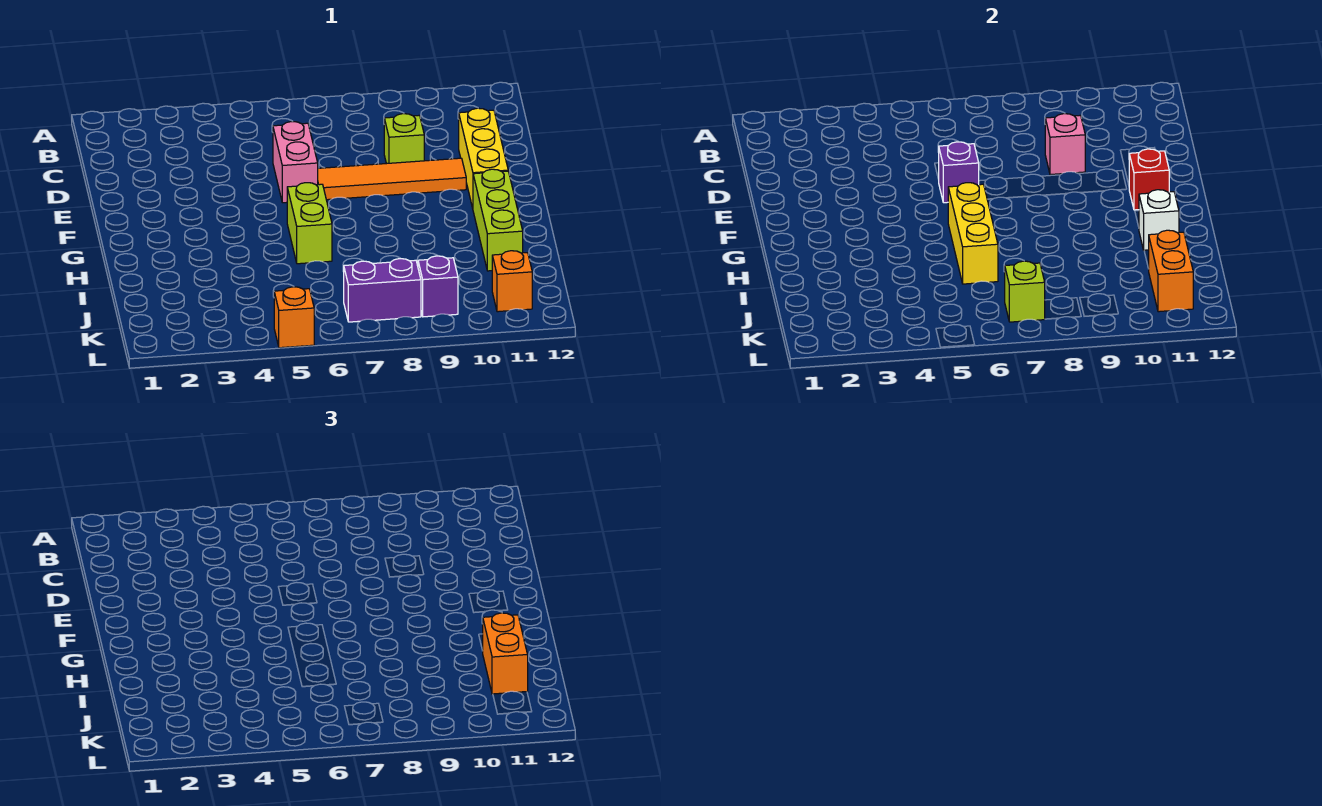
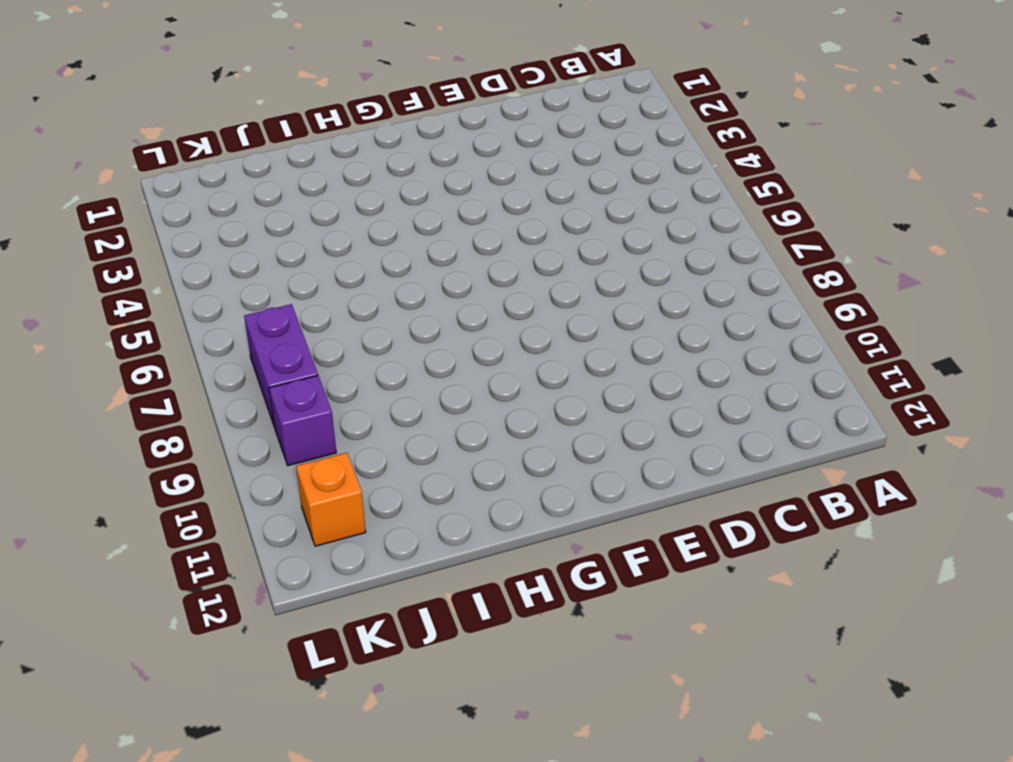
none -> pink brick D6:E6 level 1
none -> lime brick D9 level 1
none -> yellow brick D11:F11 level 1

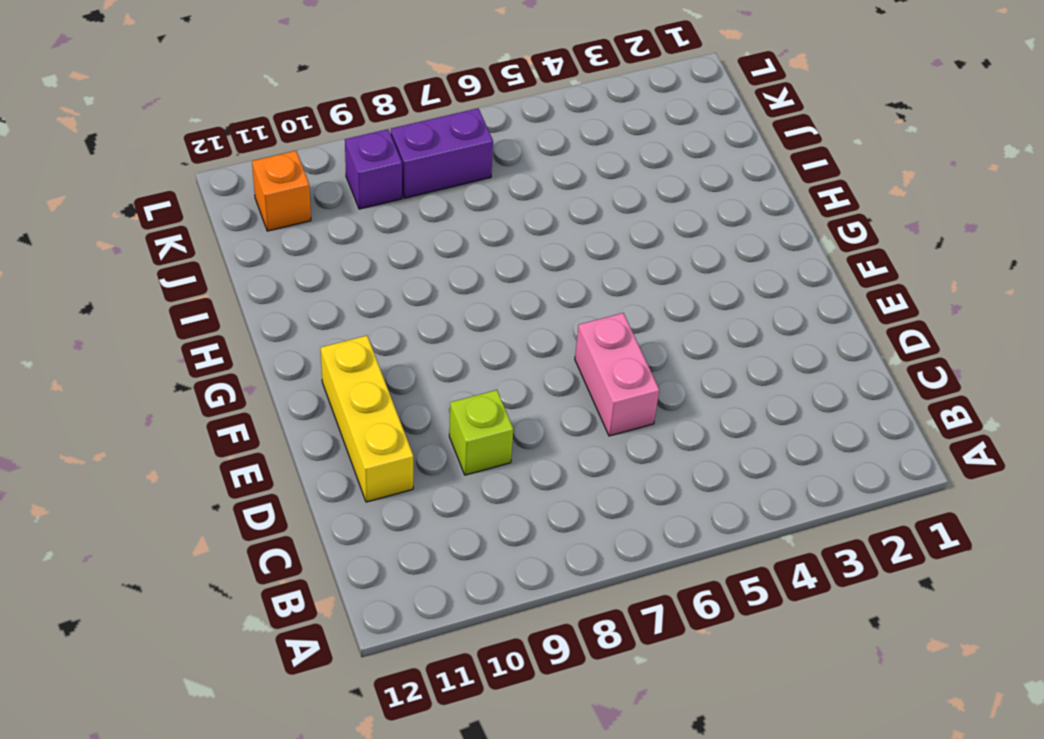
none -> orange tile E7:E10 level 1
none -> lime brick G6:H6 level 1
none -> lime brick G11:I11 level 1

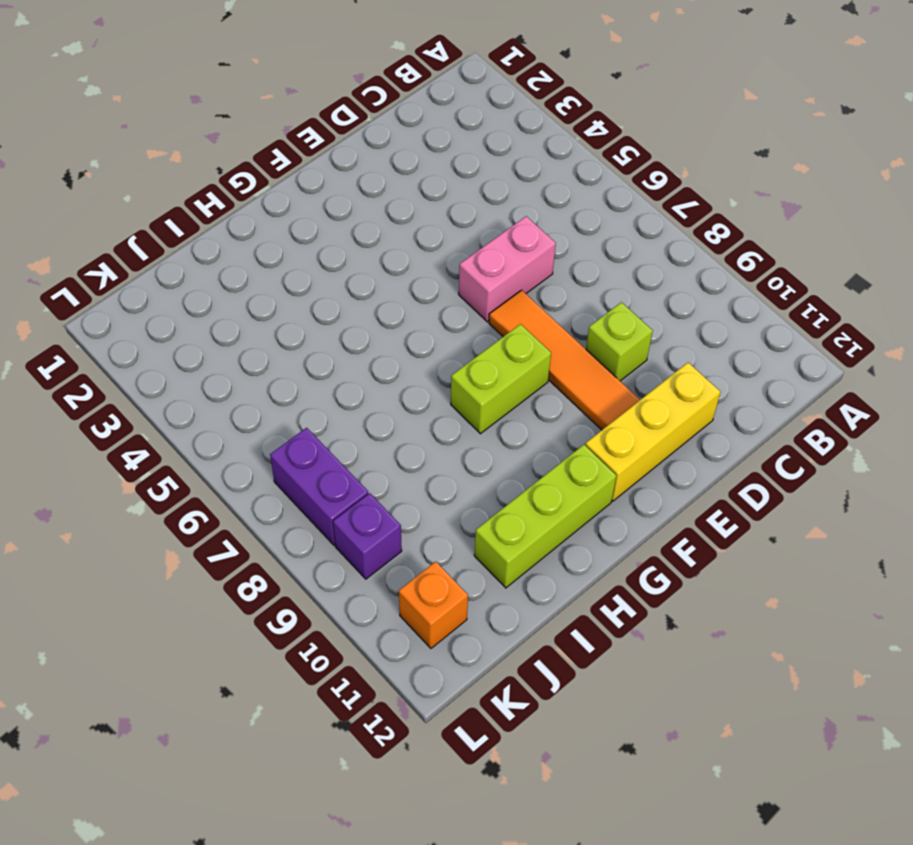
lime brick F8:G8 level 1 -> lime brick G6:H6 level 1
none -> orange brick L5 level 1
none -> pink brick D9 level 2
none -> purple brick E6 level 2

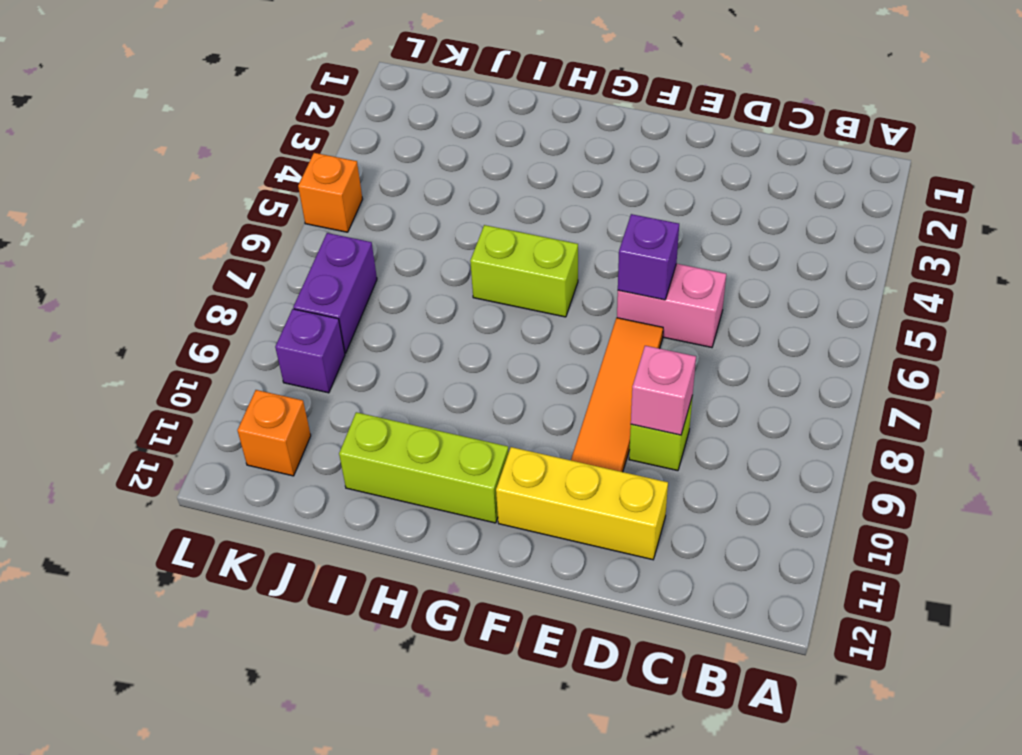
none -> red brick F11 level 2
none -> yellow brick G6:I6 level 2
none -> white brick H11 level 2

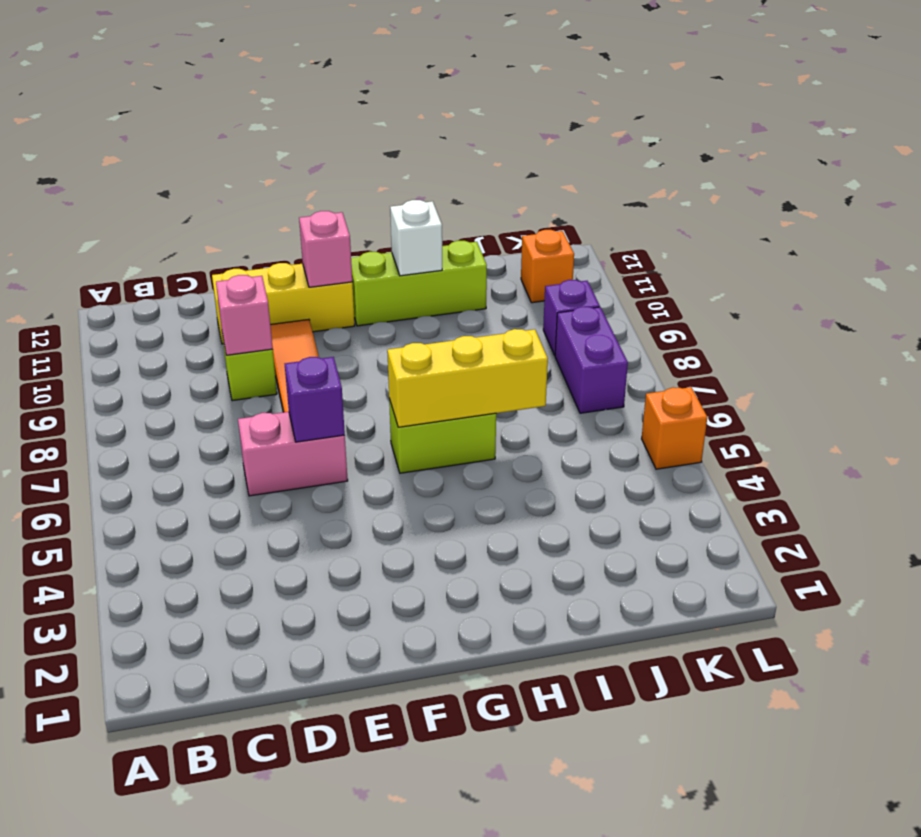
pink brick F11 level 2 -> red brick F11 level 2
none -> orange brick J11:K11 level 2
none -> lime brick K7 level 2
none -> orange brick I11:J11 level 3

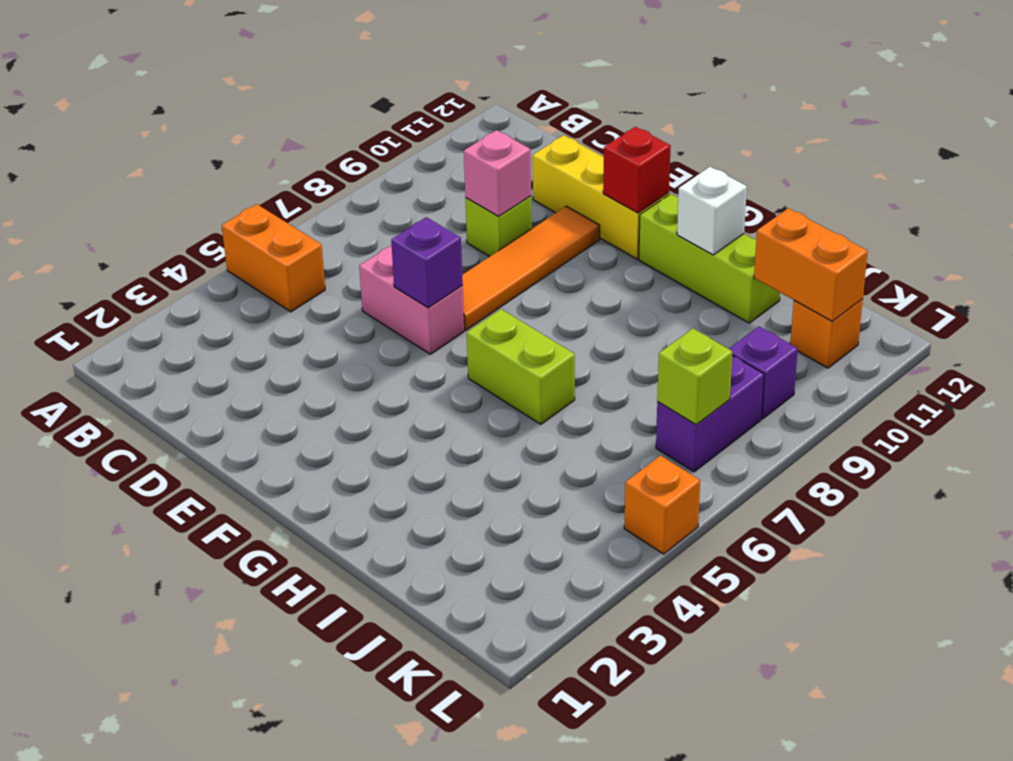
orange brick A5:B5 level 1 -> orange brick I11:J11 level 3
none -> yellow brick G6:I6 level 2

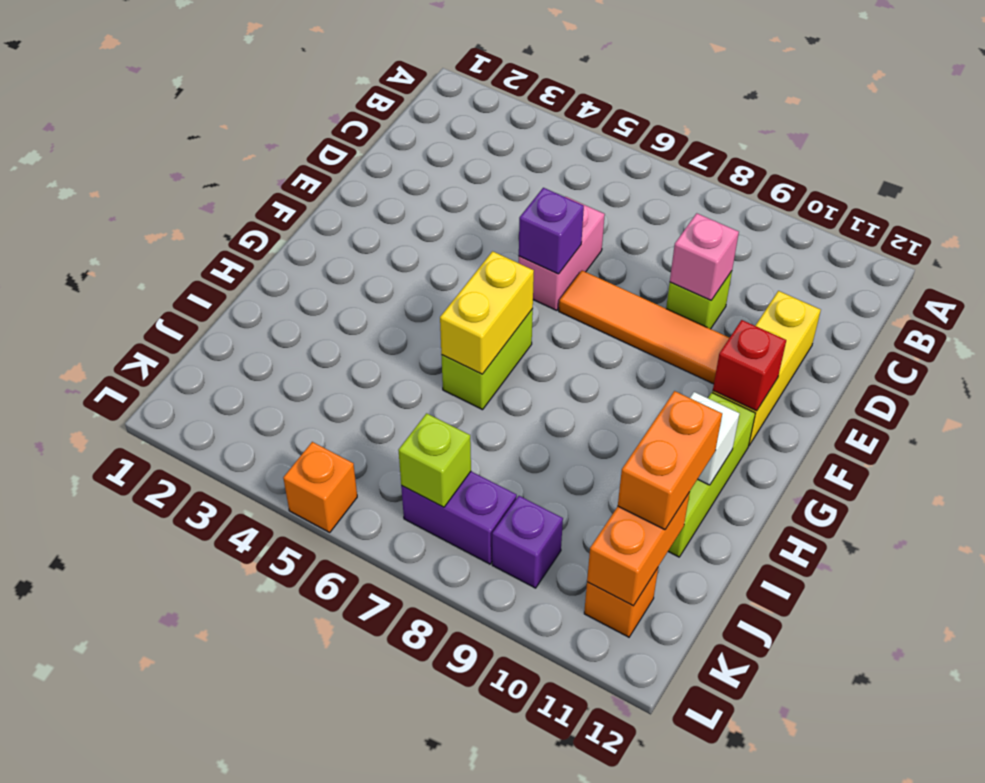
yellow brick G6:H6 level 2 -> yellow brick G6:I6 level 2

